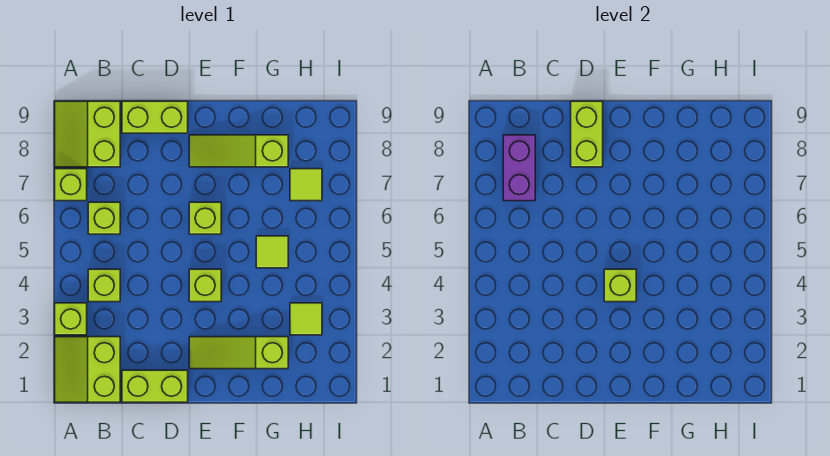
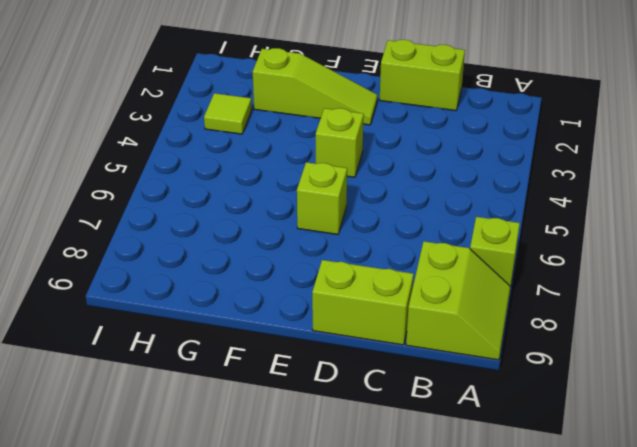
none -> lime slope A1:B2 level 1 top B
none -> lime brick A3 level 1
none -> lime brick B4 level 1

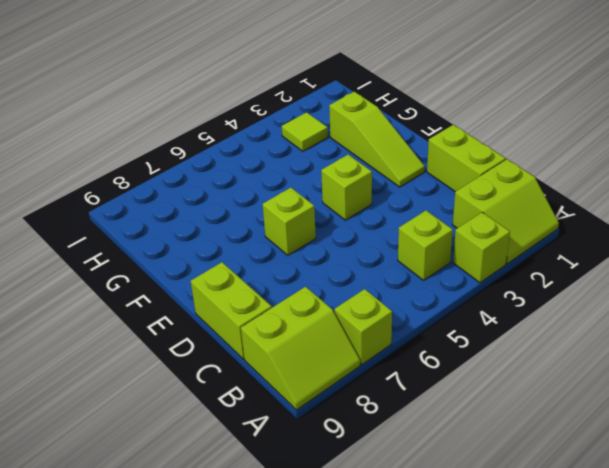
none -> lime brick B6 level 1
none -> lime slope E8:G8 level 1 top G
none -> lime tile G5 level 1

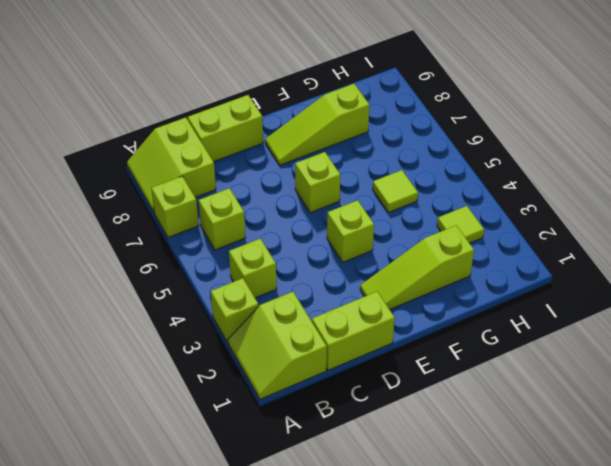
none -> lime tile H7 level 1
none -> purple brick B7:B8 level 2
none -> lime brick D8:D9 level 2

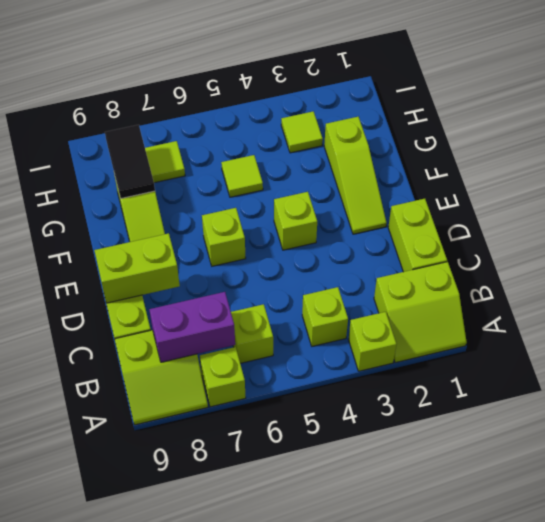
black tile G8:H8 level 2 -> none
none -> lime brick E4 level 2

